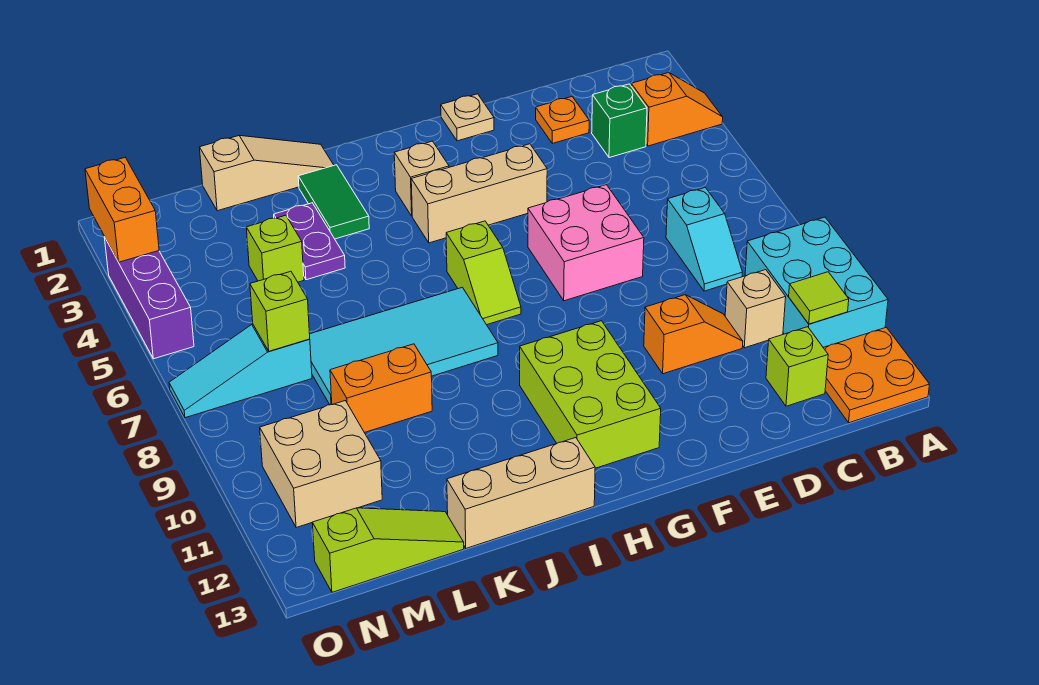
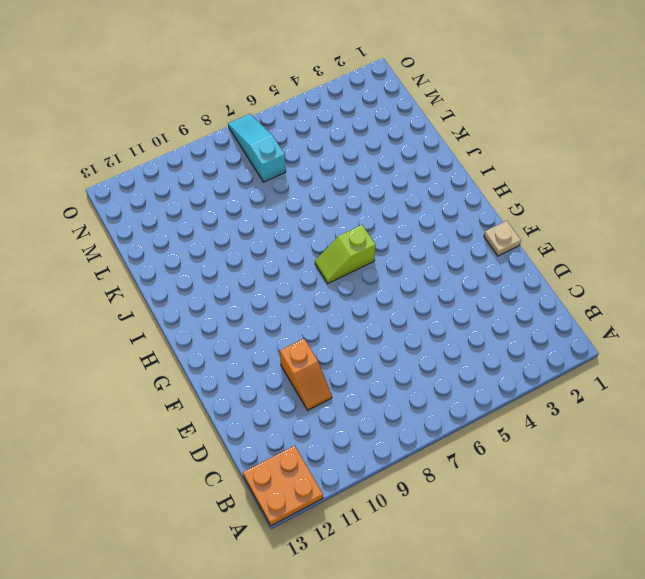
none -> orange slope A3:B3 level 1 top B
none -> cyan brick A9:B11 level 1
none -> green brick C3 level 1

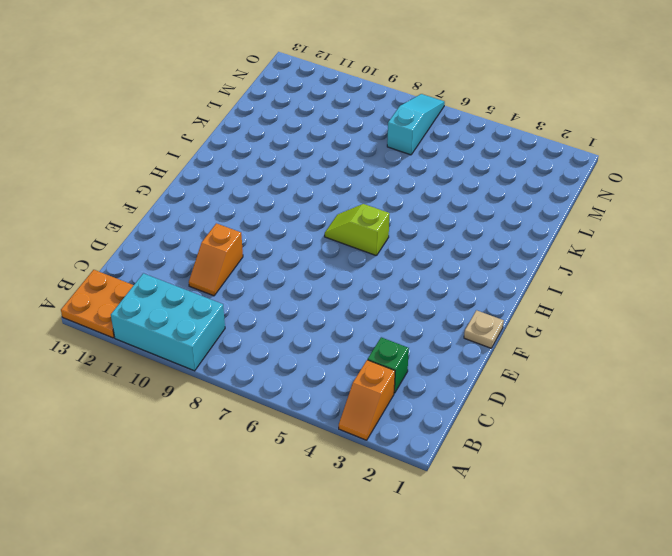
none -> cyan slope C7:C8 level 1 top 7
none -> tan brick C10 level 1
none -> lime brick C12 level 1

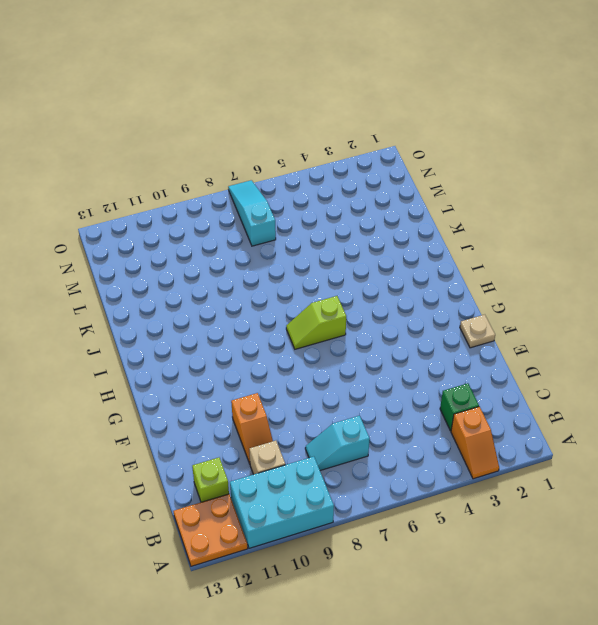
none -> orange plate D2 level 1
none -> pink brick E6:F7 level 1
none -> tan brick F4:H4 level 1

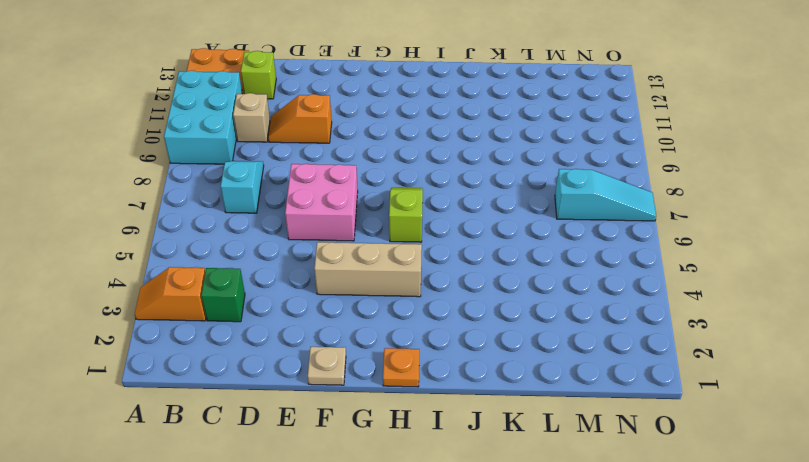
orange plate H1 level 1 -> orange plate D2 level 1
none -> lime brick G10:H12 level 1
none -> tan brick H3 level 1
none -> cyan tile I7:L8 level 1

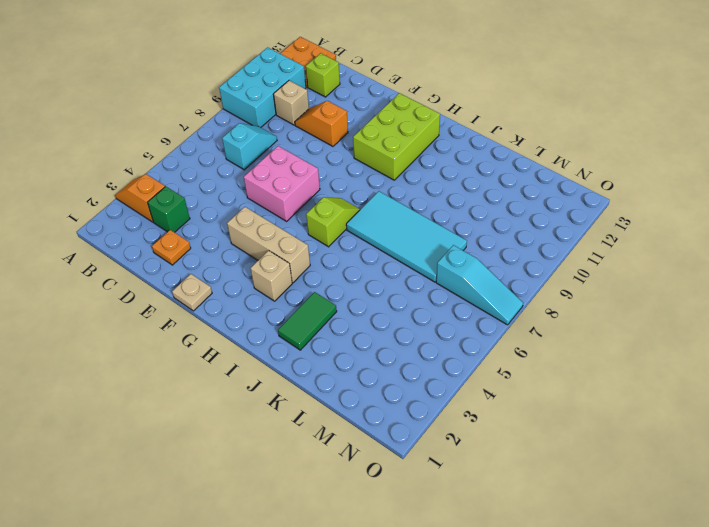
none -> tan brick I13:K13 level 1
none -> tan slope J1:L1 level 1 top L
none -> purple plate K3:K4 level 1

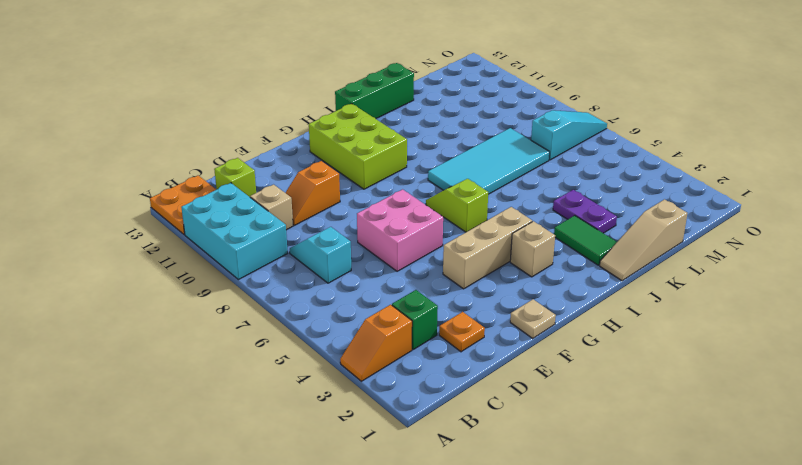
green brick I13:K13 level 1 -> tan brick I13:K13 level 1
none -> orange brick K9:L9 level 1
none -> lime brick L4 level 1
none -> lime slope L13:N13 level 1 top N

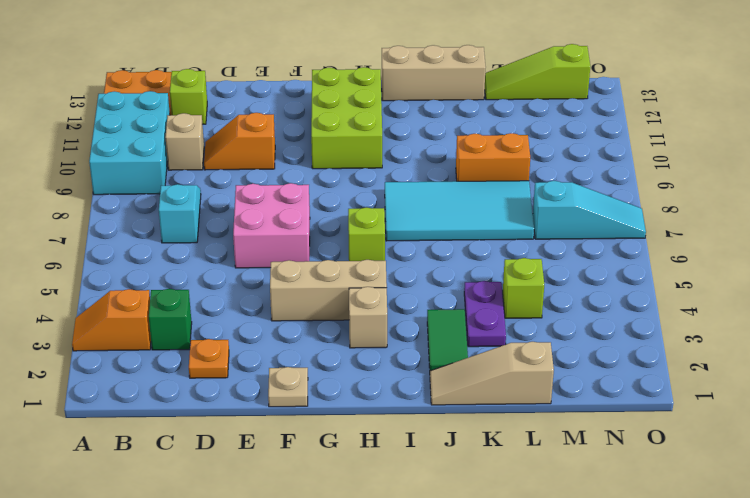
none -> tan brick M10:N11 level 1
none -> purple brick O3:O5 level 1
none -> lime tile B11 level 2

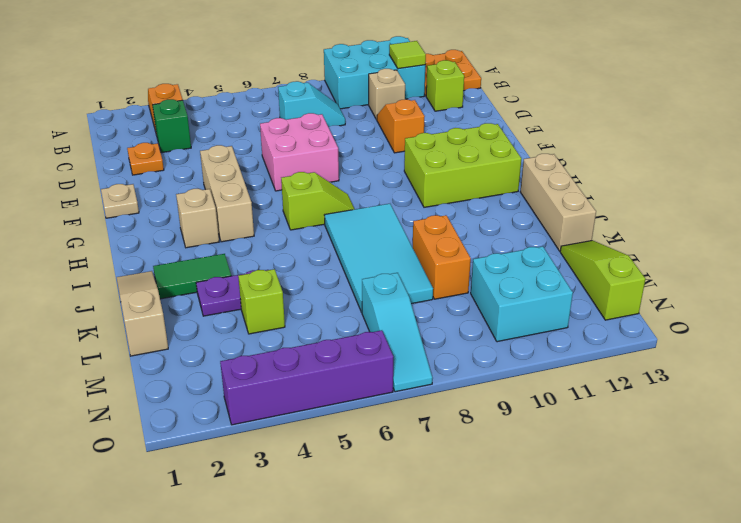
cyan brick M10:N11 level 1 -> tan brick M10:N11 level 1
purple brick O3:O6 level 1 -> purple brick O3:O5 level 1
none -> lime brick M7 level 2
none -> orange brick O2:O3 level 2

